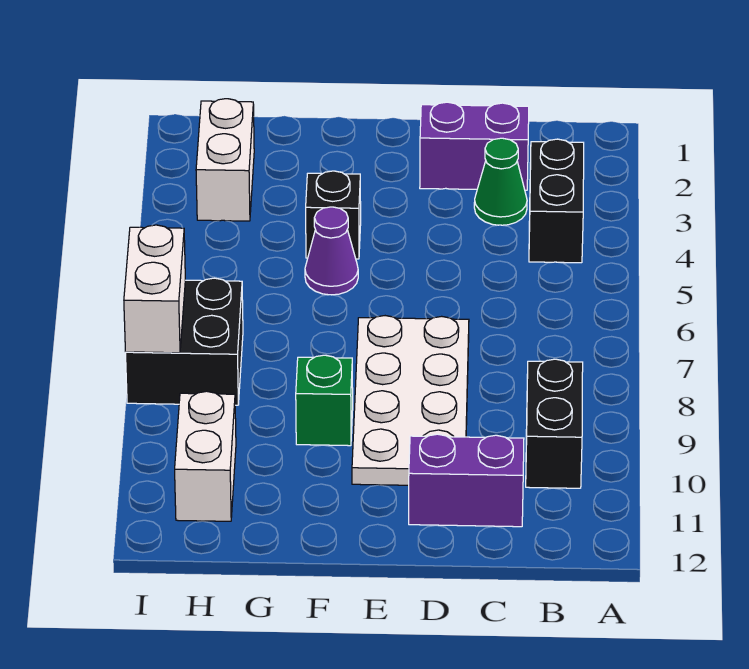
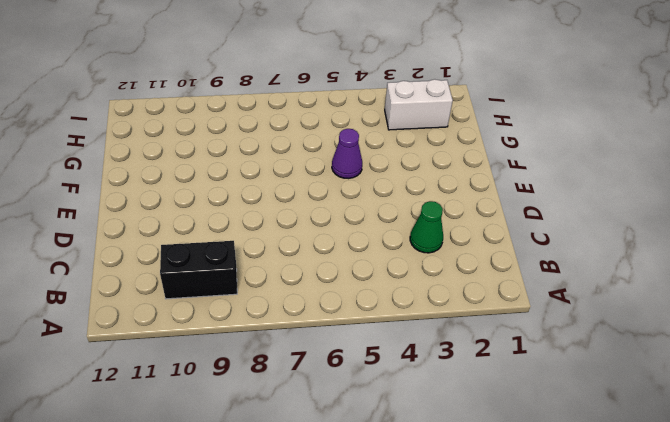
none -> black brick B3:B4 level 1
none -> purple brick C2:D2 level 1
none -> purple brick C11:D11 level 1

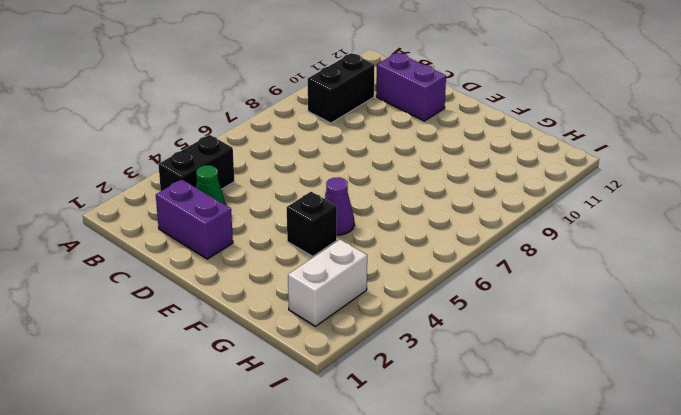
none -> white plate D7:E10 level 1
none -> green brick F9 level 1
none -> black brick H7:I8 level 1

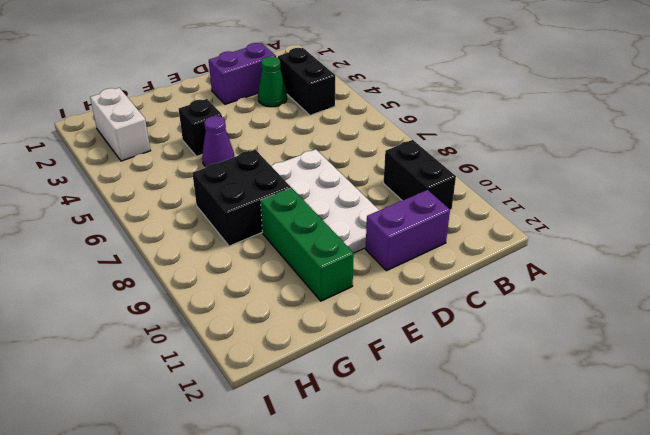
black brick F7:G8 level 1 -> black brick H7:I8 level 1
green brick F9:F11 level 1 -> green brick F9 level 1
none -> white brick H10:H11 level 1
none -> white brick I7:I8 level 2

